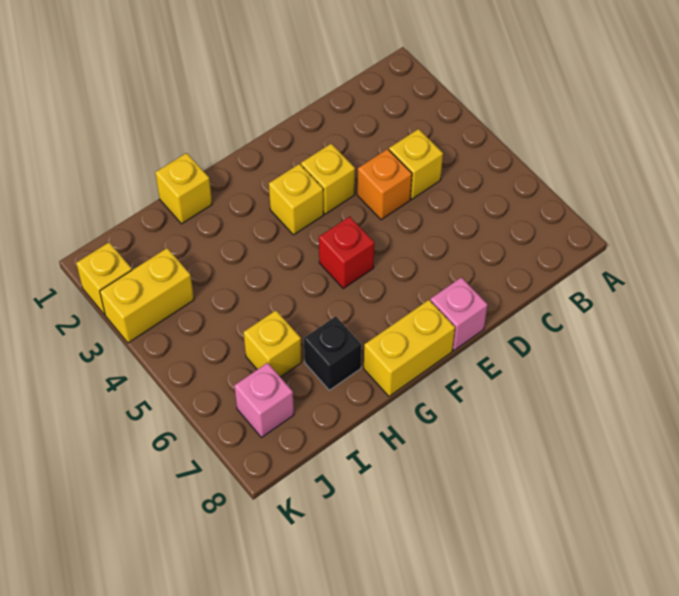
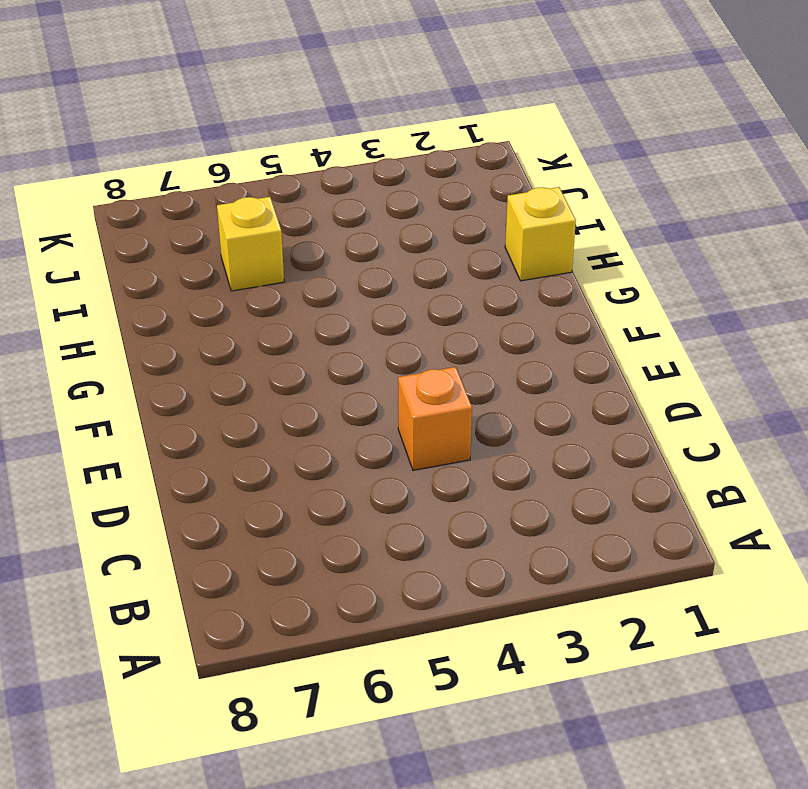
none -> yellow brick C4 level 1
none -> yellow brick E3 level 1
none -> pink brick E8 level 1

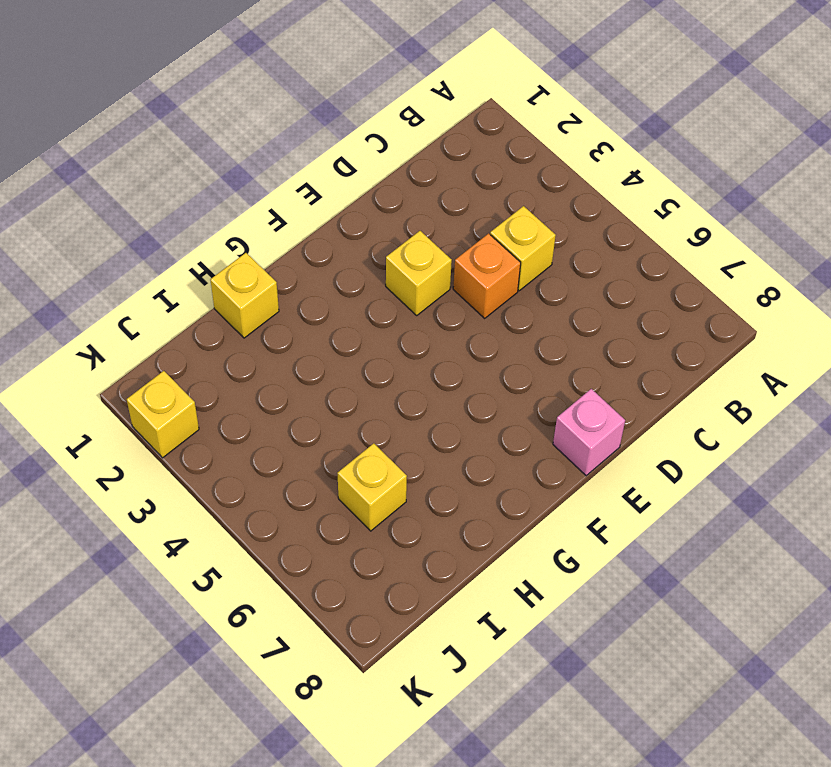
none -> yellow brick F3 level 1
none -> red brick F5 level 1
none -> yellow brick F8:G8 level 1

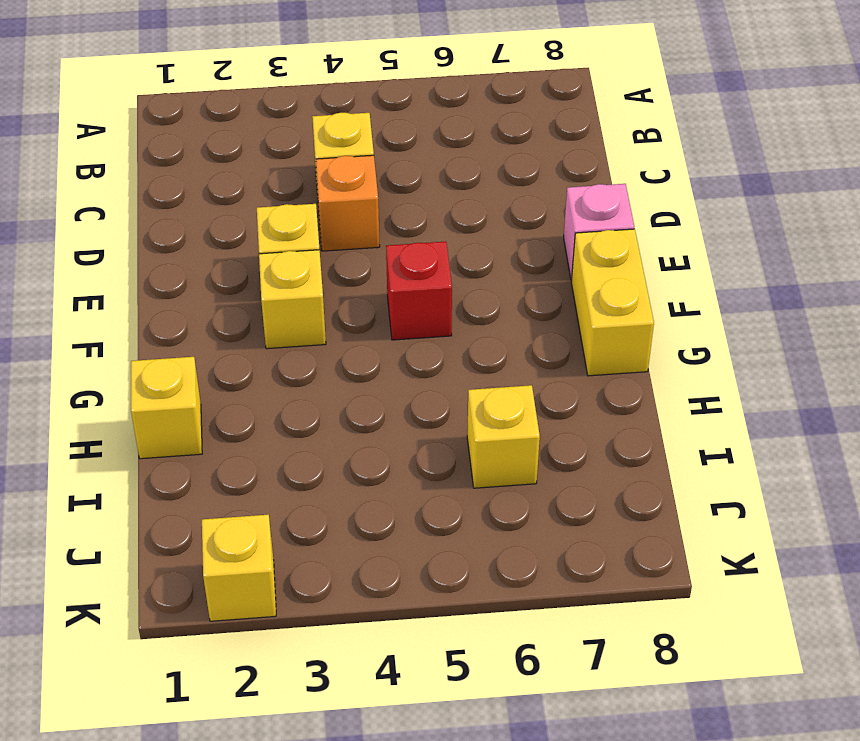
none -> black brick H7 level 1
none -> yellow brick J3:K3 level 1
none -> pink brick J7 level 1

